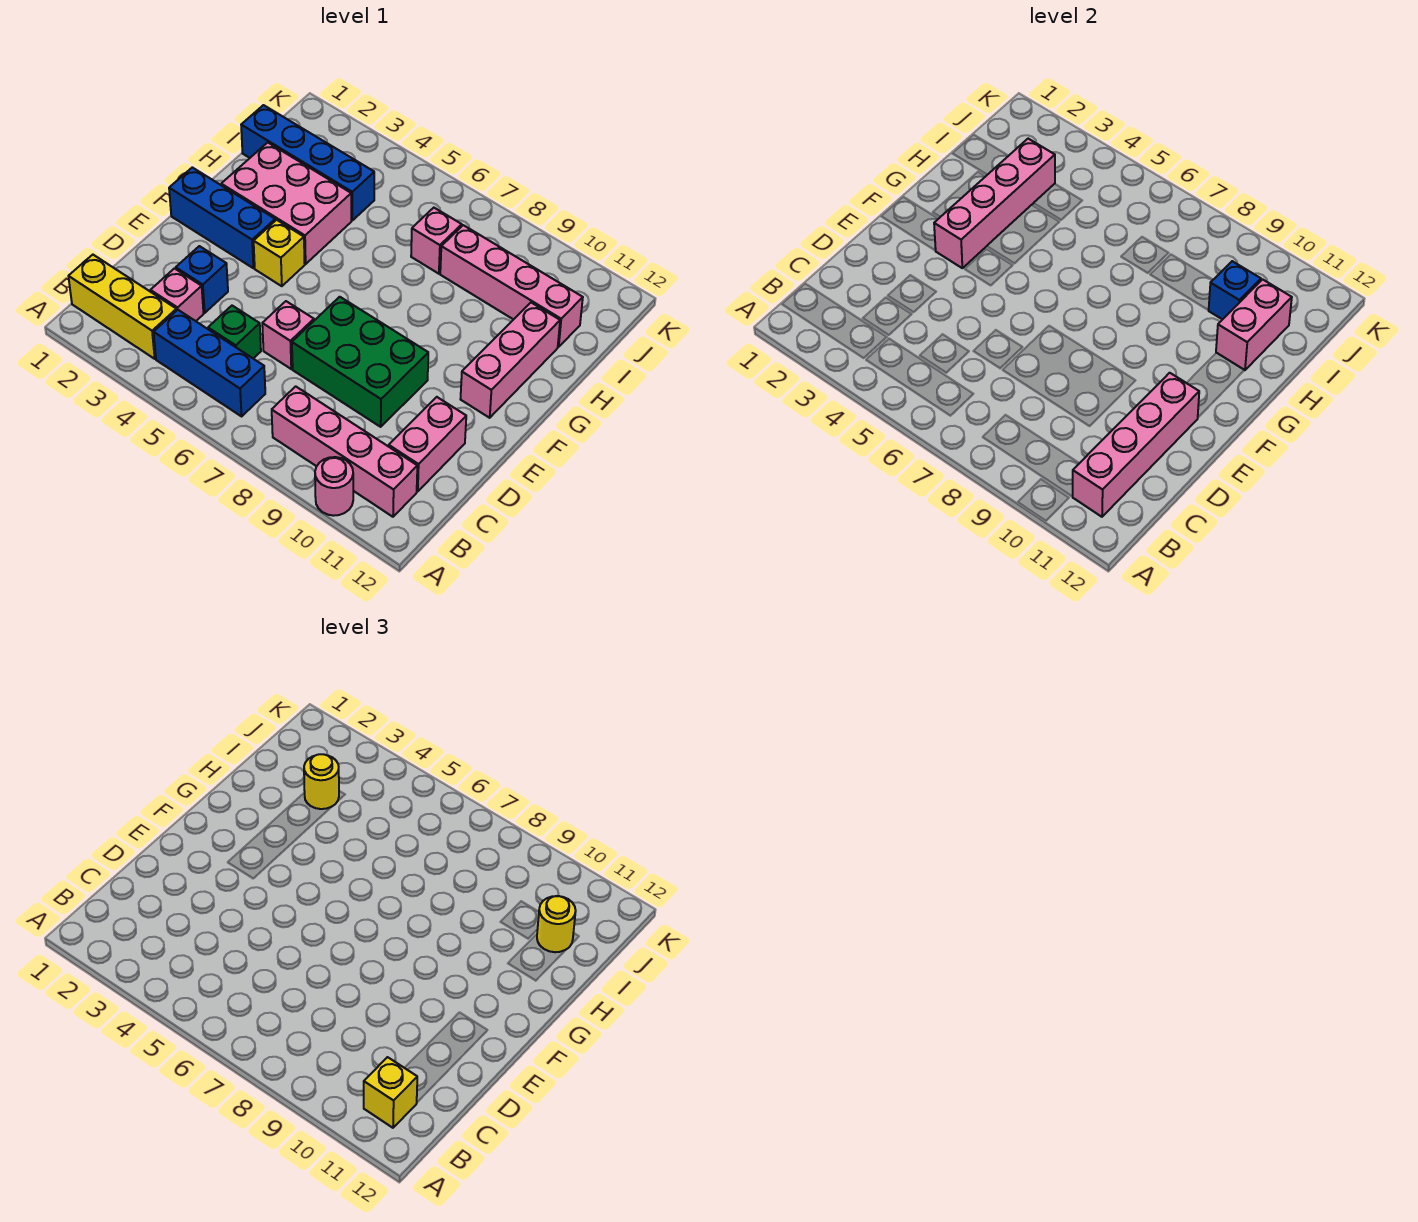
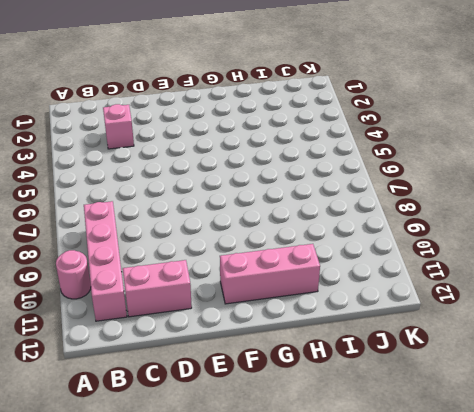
none -> yellow brick B1:B3 level 1
none -> blue brick B4:B6 level 1
none -> green brick C5 level 1

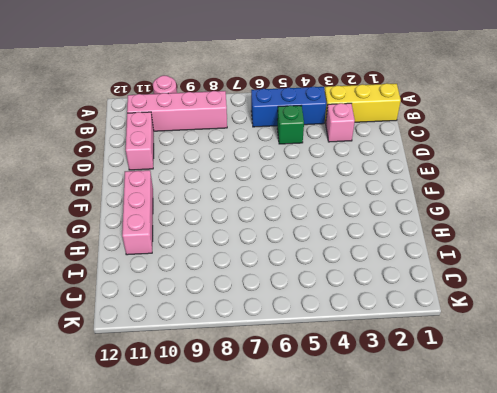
none -> blue brick D3 level 1
none -> pink brick D6 level 1
none -> green brick D7:E9 level 1

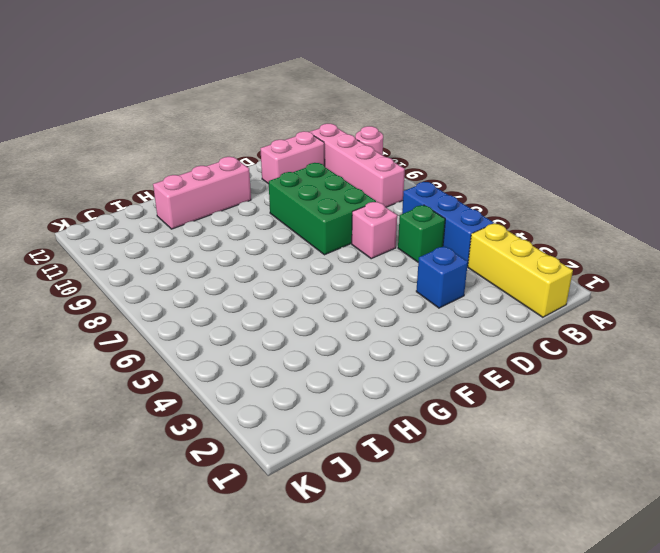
none -> pink brick C3 level 1
none -> blue brick F1:F3 level 1
none -> yellow brick F4 level 1

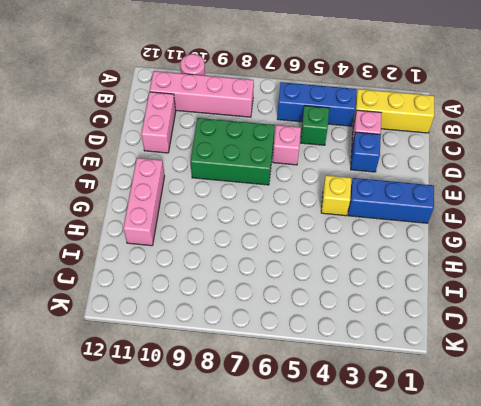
none -> pink brick G2:H4 level 1
none -> blue brick I1:I4 level 1
none -> pink brick I7 level 1

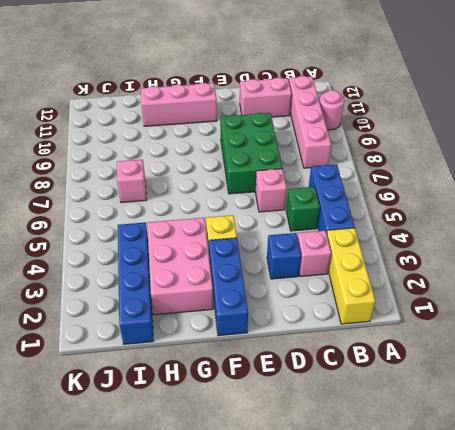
none -> pink brick I8:I11 level 1
none -> pink brick B11:E11 level 2
none -> pink brick F3:I3 level 2

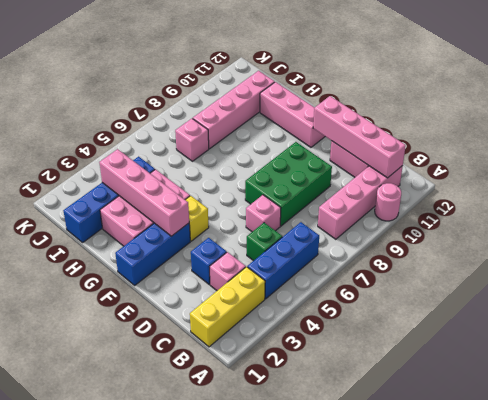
none -> pink brick H11:I11 level 2
none -> blue brick I10 level 2
none -> yellow brick B11 level 3

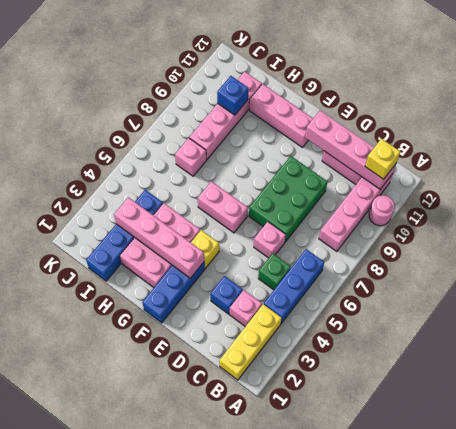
pink brick F6:G6 level 1 -> pink brick H11:I11 level 2
none -> yellow round brick I3 level 3
none -> yellow round brick I11 level 3

